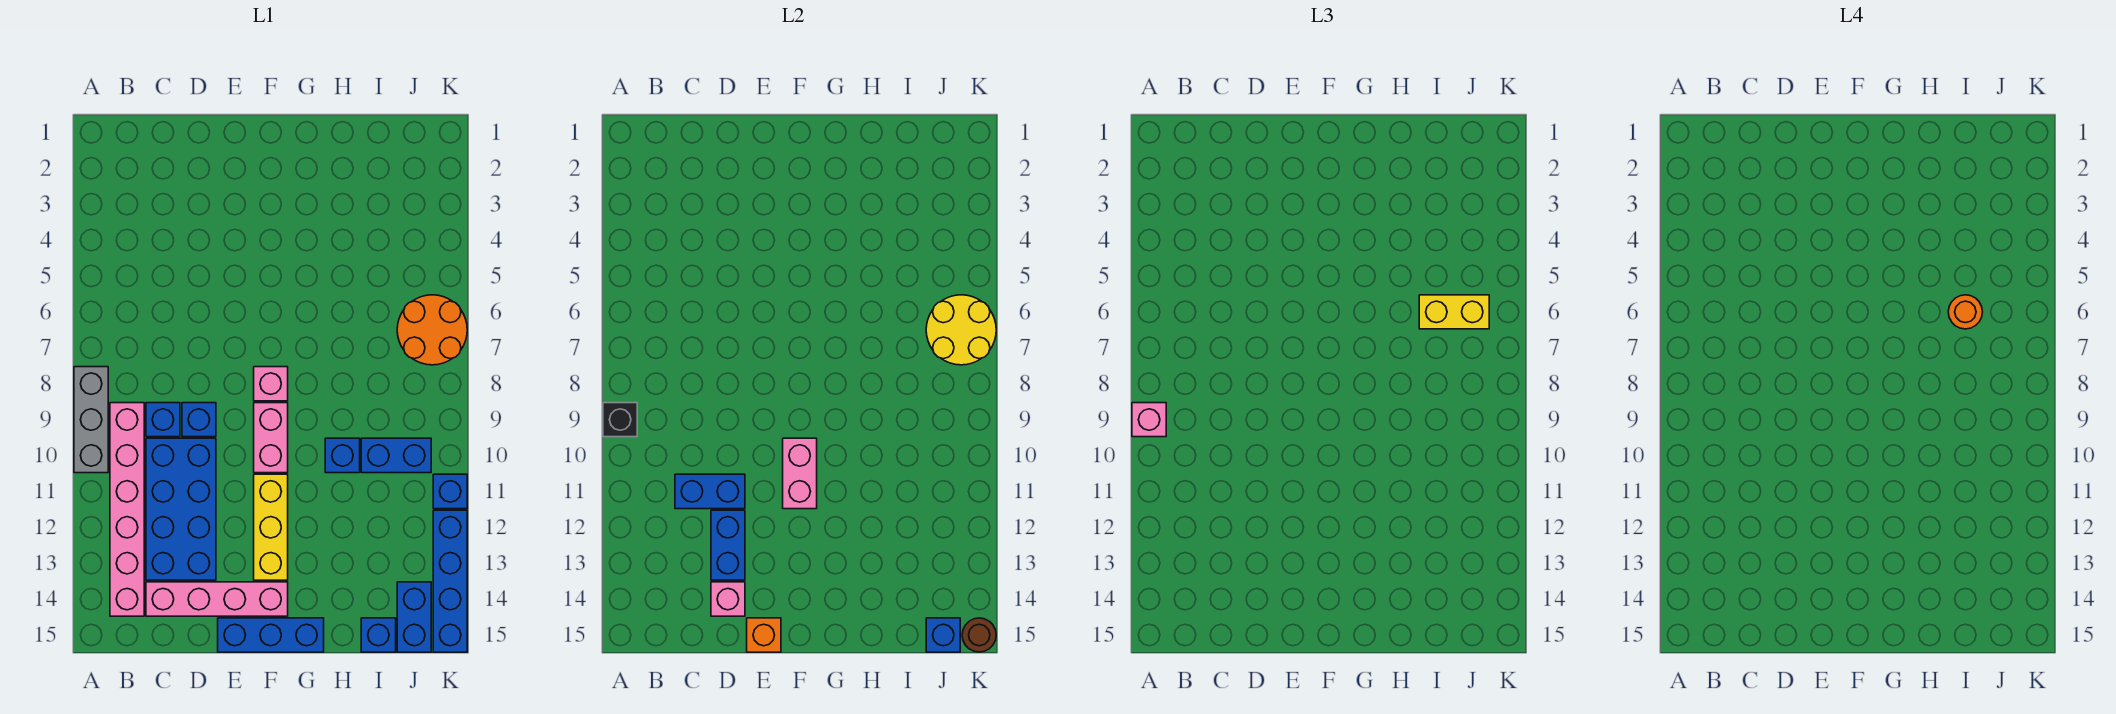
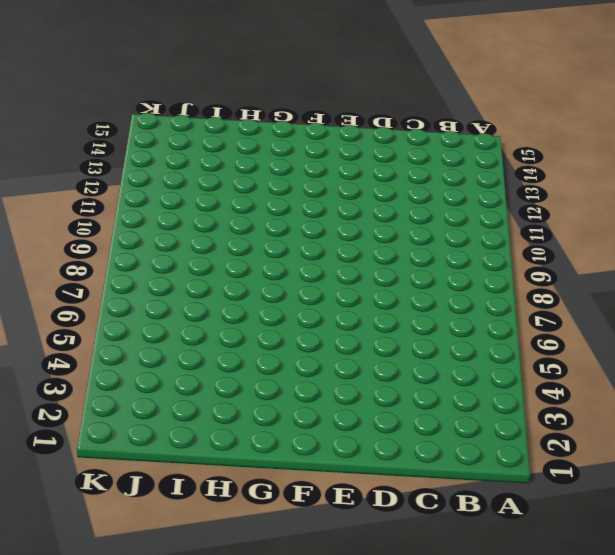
none -> grey brick A8:A10 level 1
none -> pink brick B9:B14 level 1
none -> blue brick C9 level 1

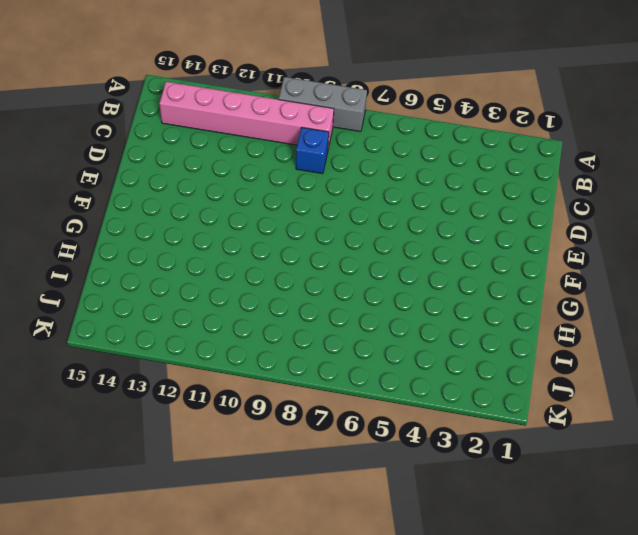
none -> blue brick C10:D13 level 1
none -> pink brick C14:F14 level 1
none -> blue brick D9 level 1

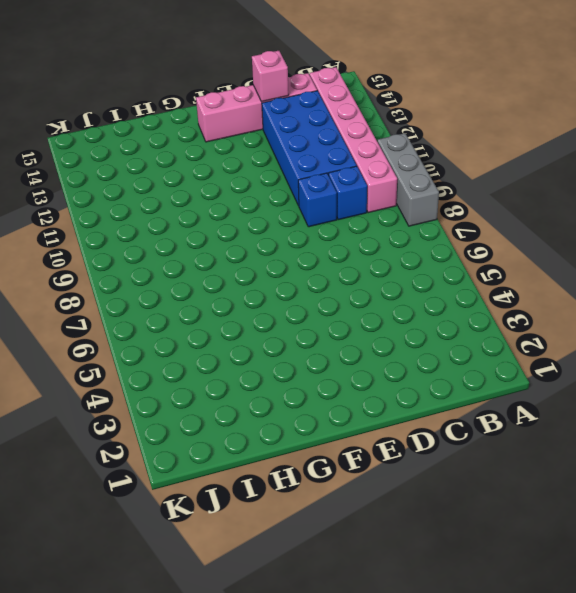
none -> blue brick E15:G15 level 1
none -> pink brick F8 level 1
none -> pink brick F9:F10 level 1

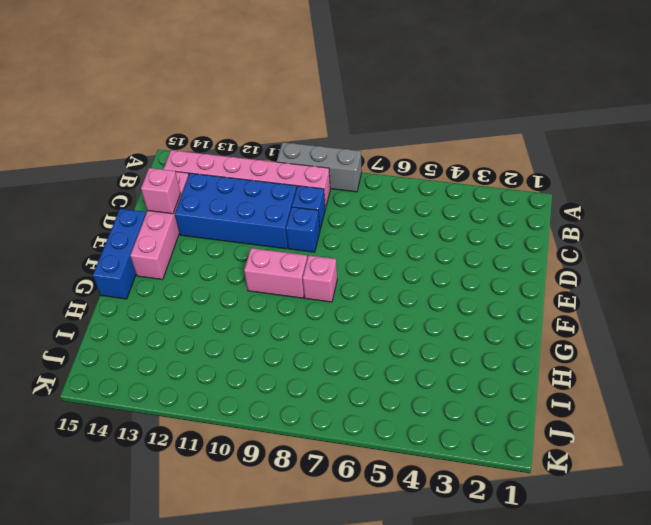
none -> yellow brick F11:F13 level 1
none -> blue brick H10 level 1
none -> blue brick I10:J10 level 1

